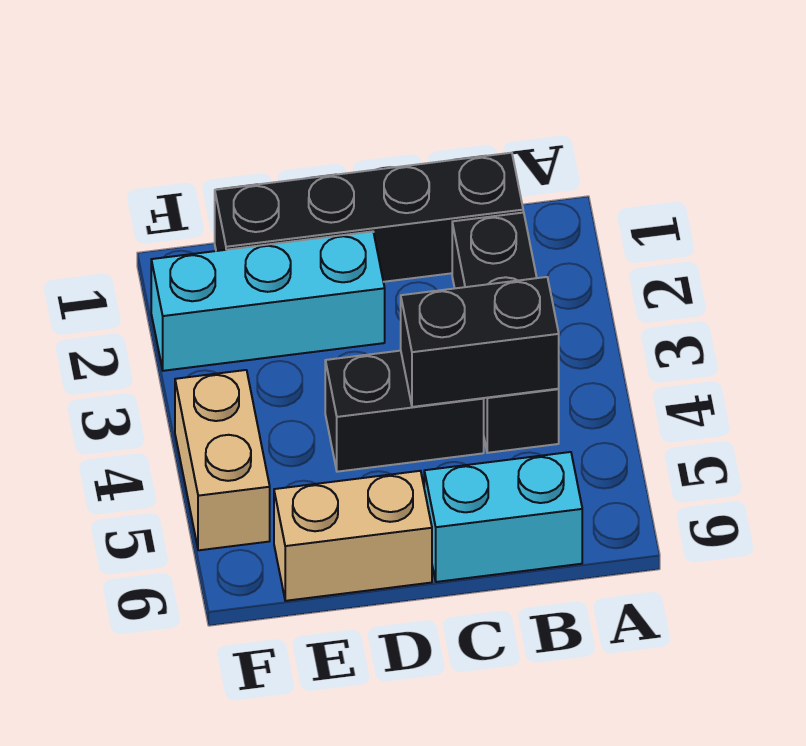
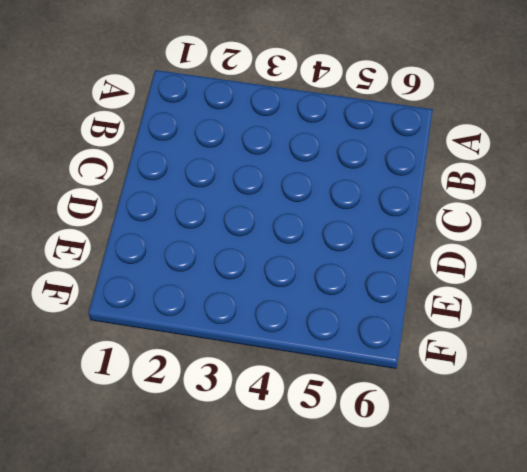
none -> black brick B1:E1 level 1
none -> black brick B2:B4 level 1

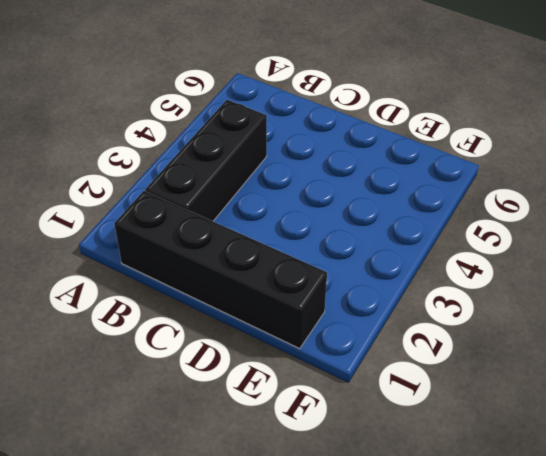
none -> cyan brick B6:C6 level 1
none -> black brick C4:D4 level 1

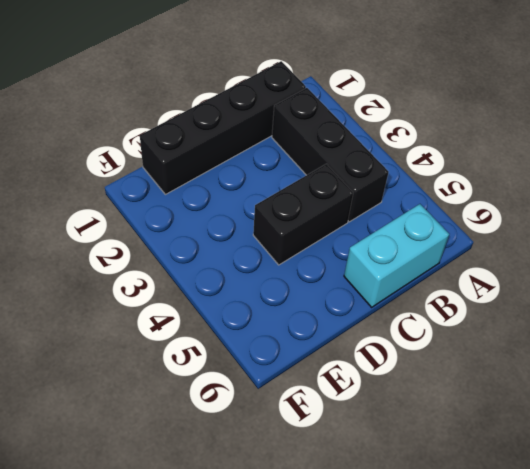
none -> cyan brick D2:F2 level 1
none -> tan brick D6:E6 level 1

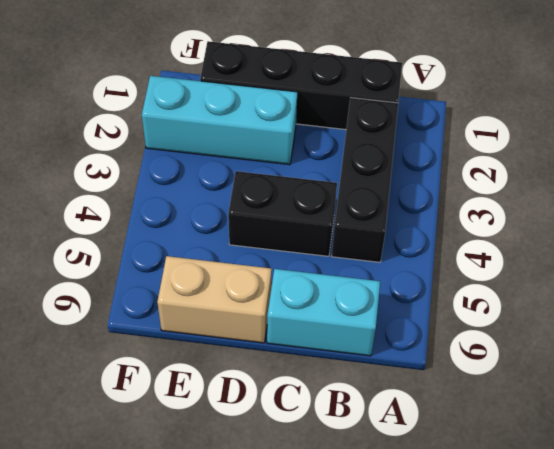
none -> tan brick F4:F5 level 1
none -> black brick B4:C4 level 2

